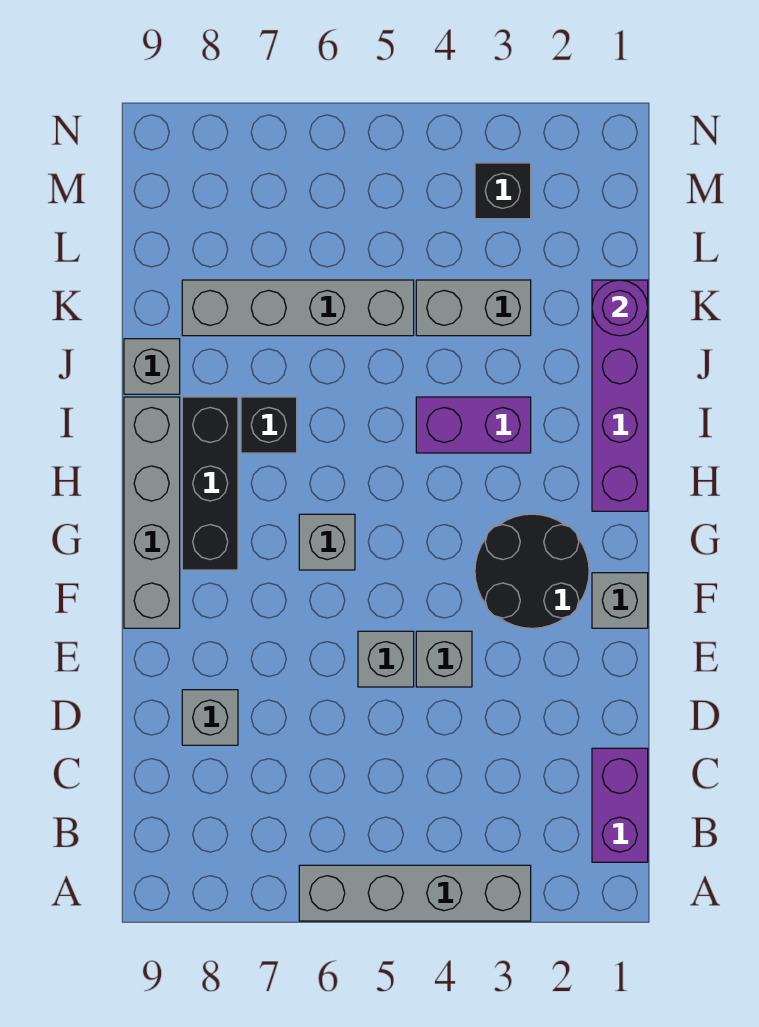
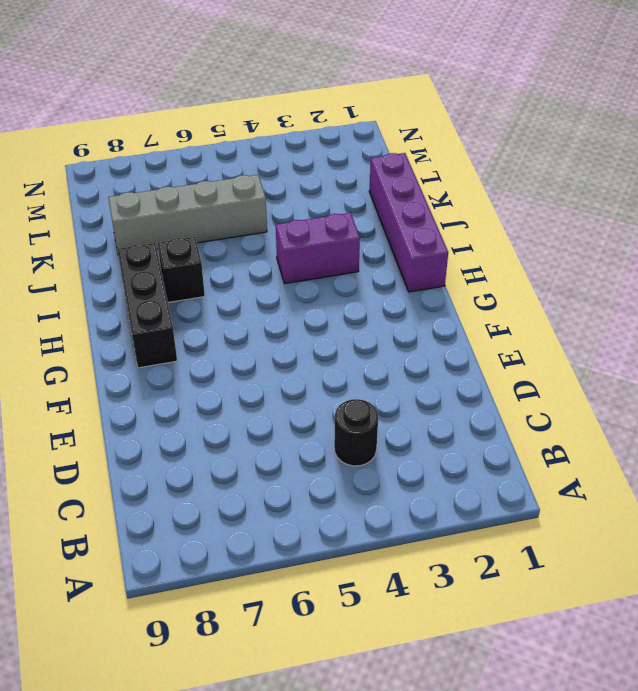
black round brick C4 level 1 -> none
none -> grey brick A3:A6 level 1
none -> purple brick B1:C1 level 1
none -> grey brick D8 level 1

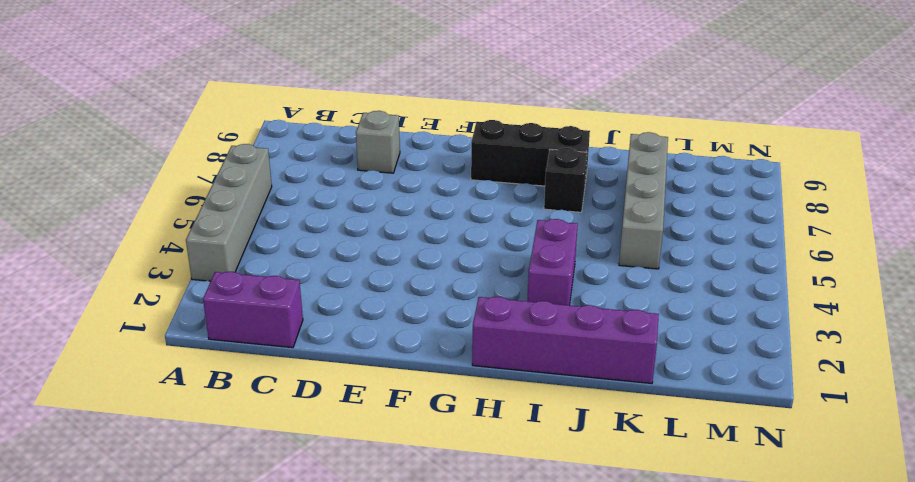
none -> grey brick E4 level 1
none -> grey brick E5 level 1
none -> grey brick F1 level 1

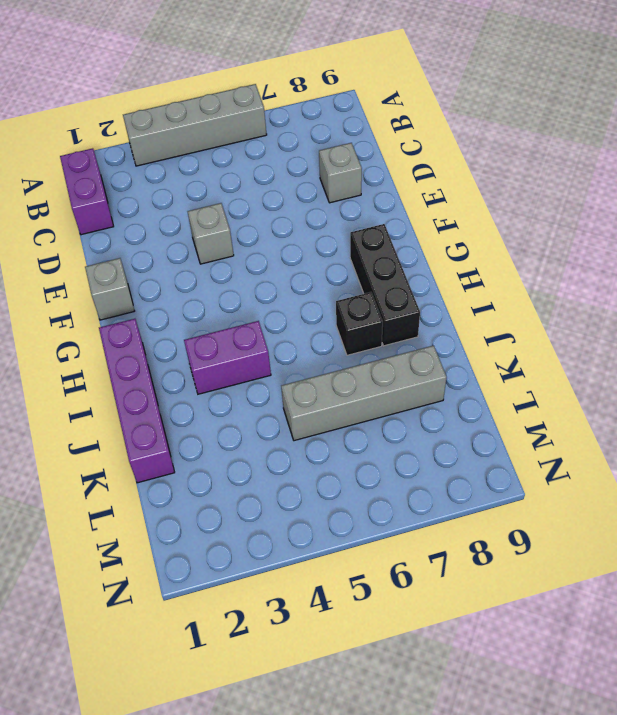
none -> grey brick E5 level 1
none -> black round brick F2:G3 level 1
none -> grey brick F9:I9 level 1

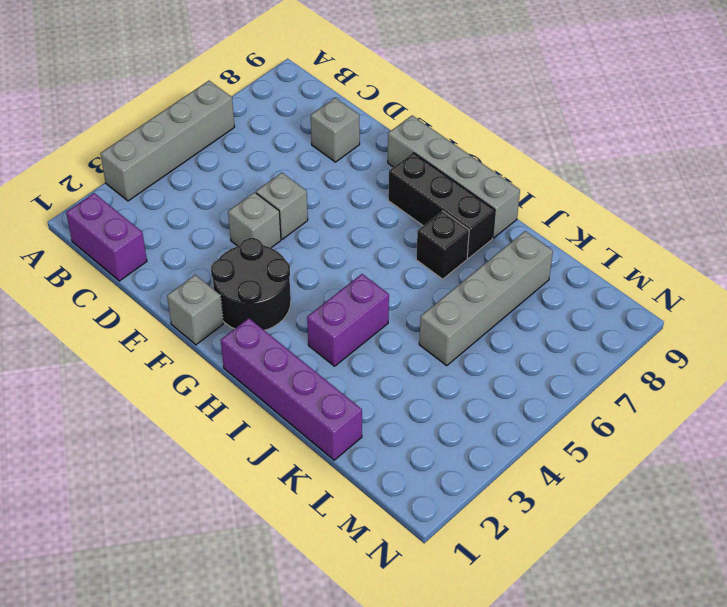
none -> grey brick G6 level 1
none -> grey brick J9 level 1
none -> grey brick K3:K4 level 1

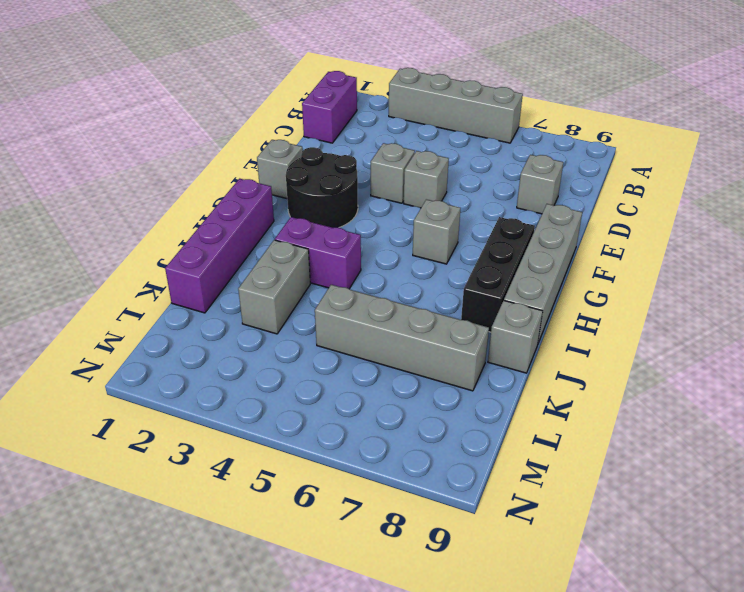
grey brick J3:K3 level 1 -> grey brick K3:K4 level 1
none -> black brick I7 level 1
none -> black brick M3 level 1
none -> purple round brick K1 level 2

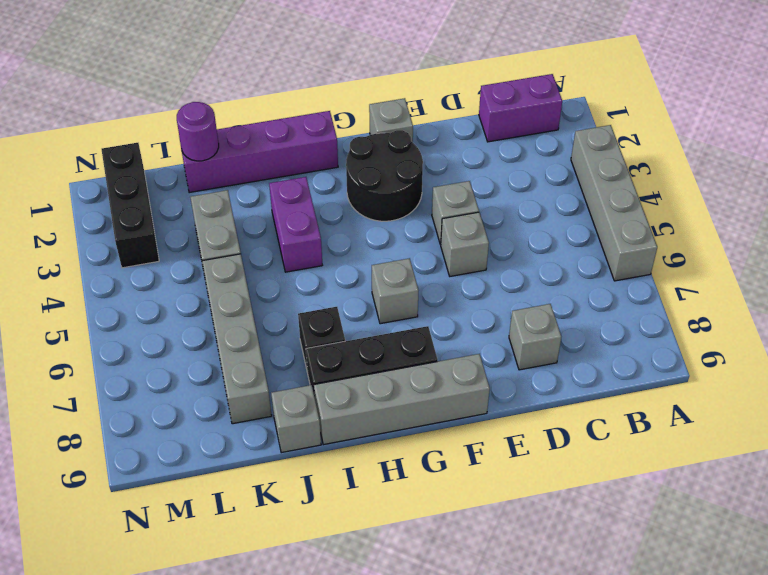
black brick M1:M3 level 1 -> black brick M3 level 1

